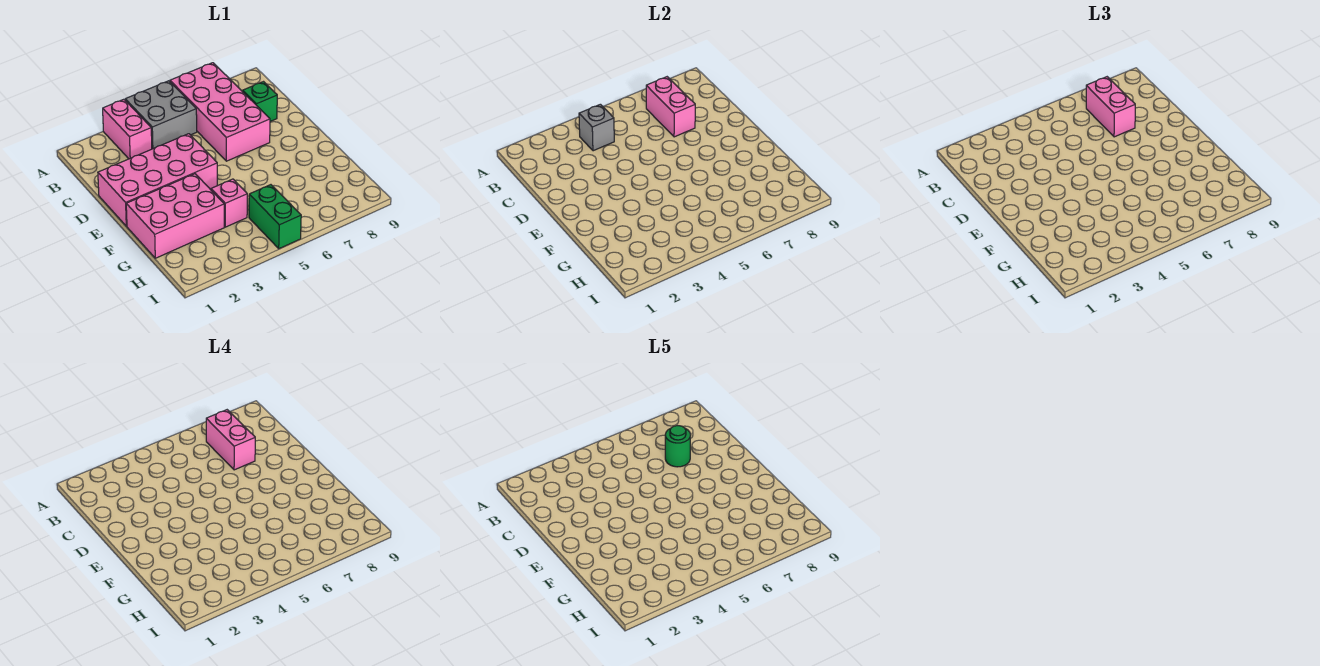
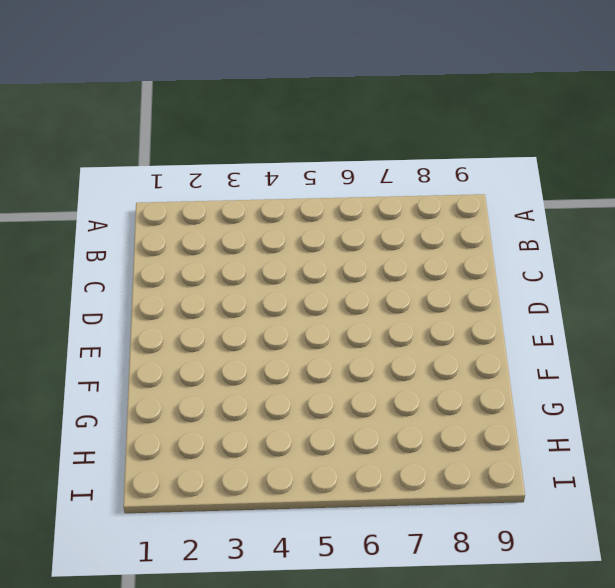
none -> pink brick A3:B3 level 1
none -> grey brick A4:B5 level 1
none -> pink brick A6:D7 level 1

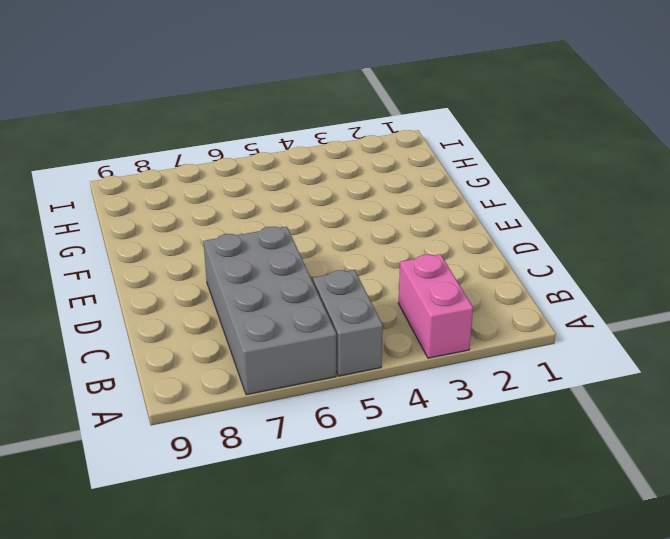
grey brick A5:B5 level 1 -> grey brick A4:B5 level 1
grey brick A6:D7 level 1 -> pink brick A6:D7 level 1
none -> green brick C8 level 1
none -> pink brick D1:E4 level 1
none -> pink brick F1:G3 level 1

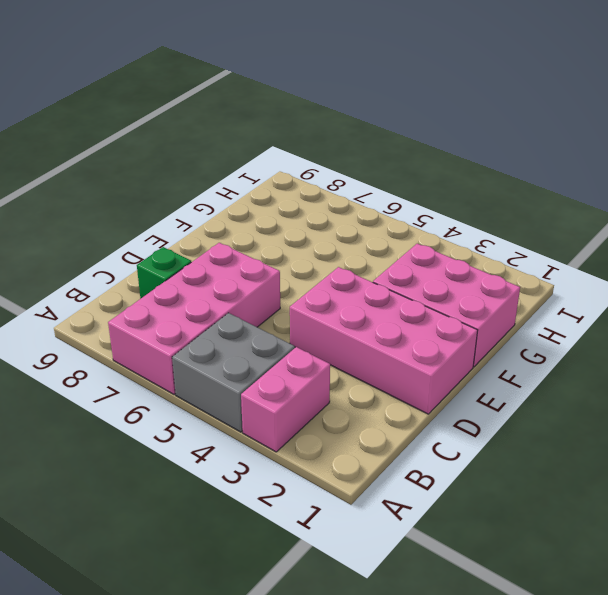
none -> pink brick G4 level 1
none -> green brick H5:I5 level 1
none -> grey brick B4 level 2

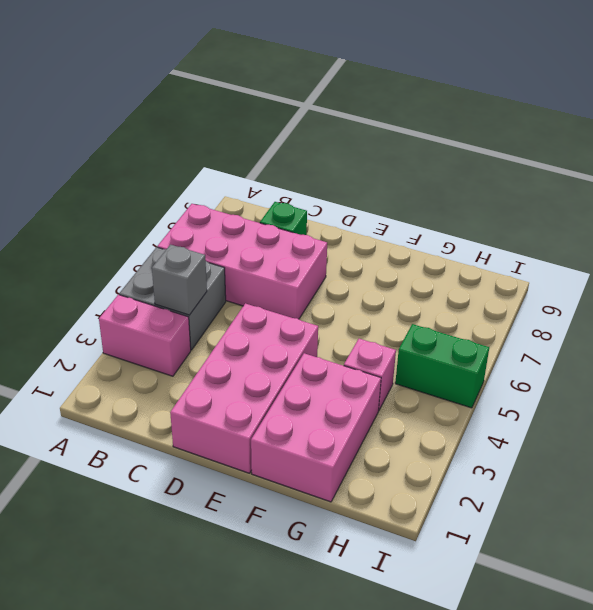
none -> pink brick B7:C7 level 2
none -> pink brick B7:C7 level 3
none -> pink brick B7:C7 level 4

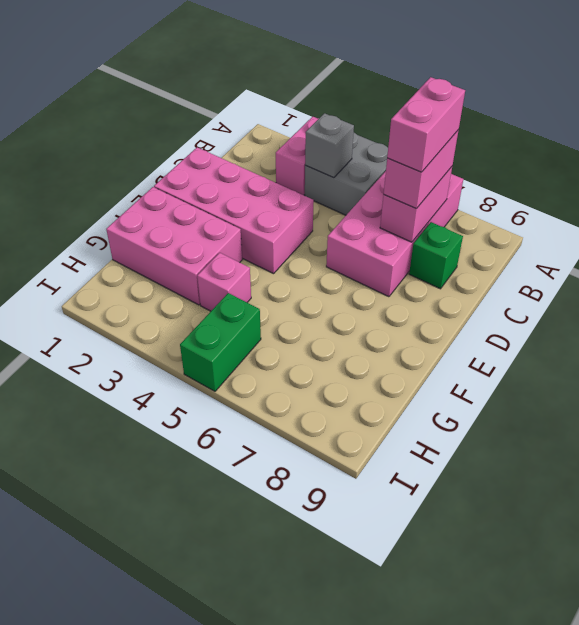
none -> green round brick C7 level 5

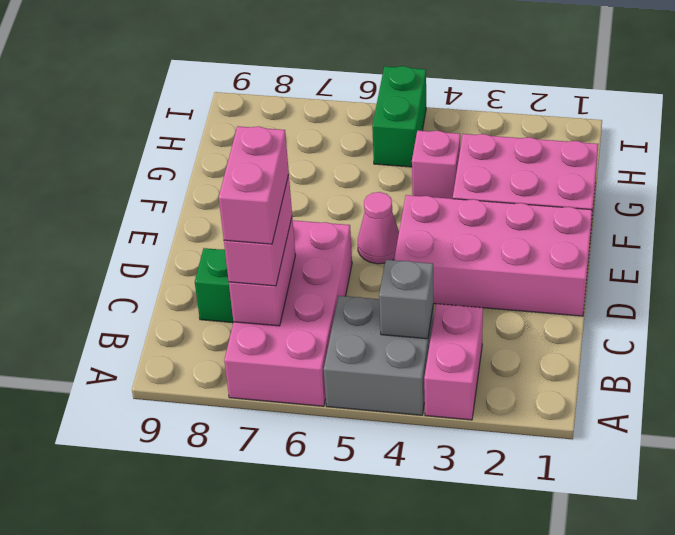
pink cone E5 level 1 -> none
none -> green round brick C7 level 5

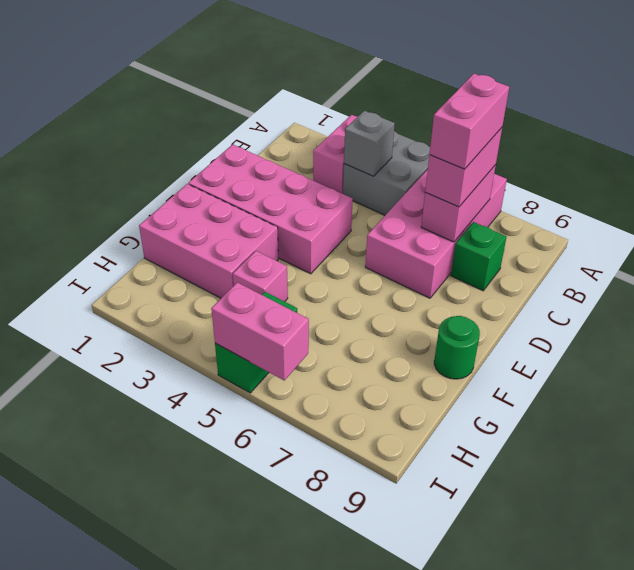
green round brick F9 level 1 -> green round brick C7 level 5
pink brick I5:I6 level 2 -> none

